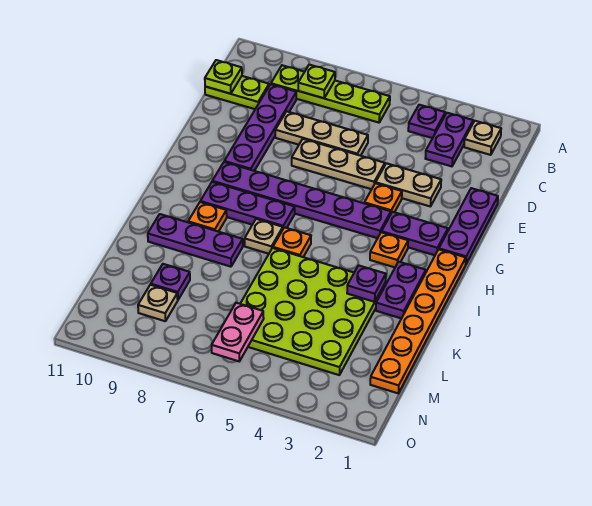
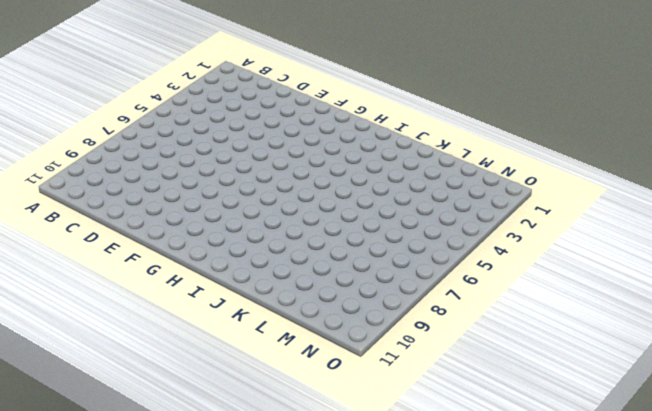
none -> tan plate B2 level 1
none -> purple plate B3:C3 level 1
none -> purple plate B4 level 1

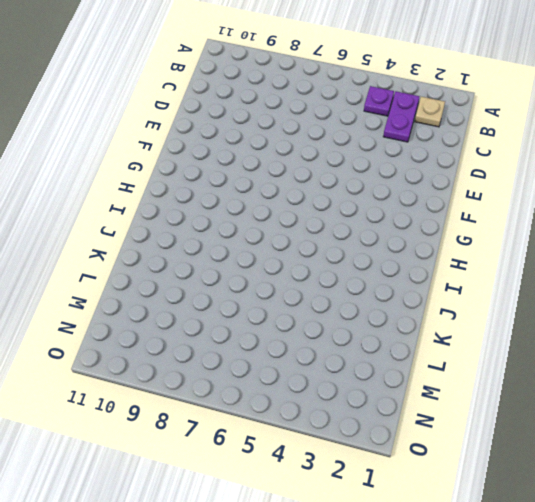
none -> lime plate B6:B9 level 1
none -> purple plate C9:F9 level 1
none -> lime plate C10:C11 level 1

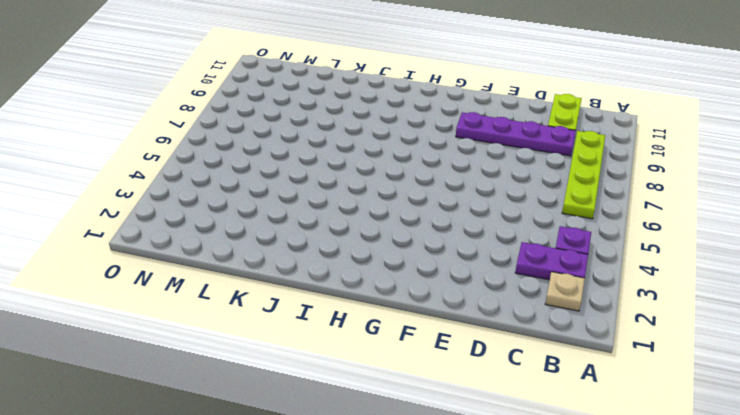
none -> tan plate D6:D8 level 1
none -> purple plate E1:G1 level 1
none -> tan plate E3:E4 level 1

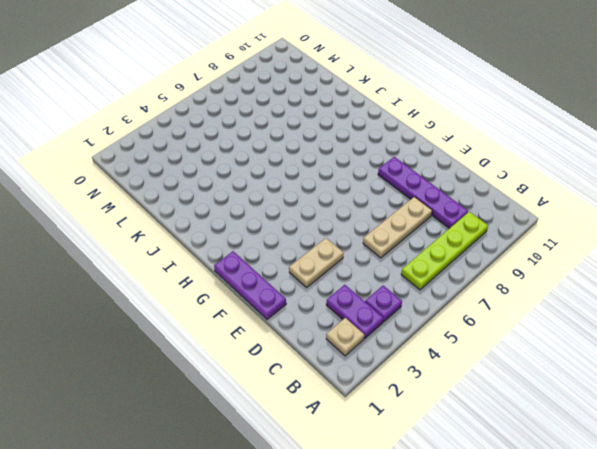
none -> lime plate C10:C11 level 1
none -> tan plate E5:E7 level 1
none -> orange plate F4 level 1

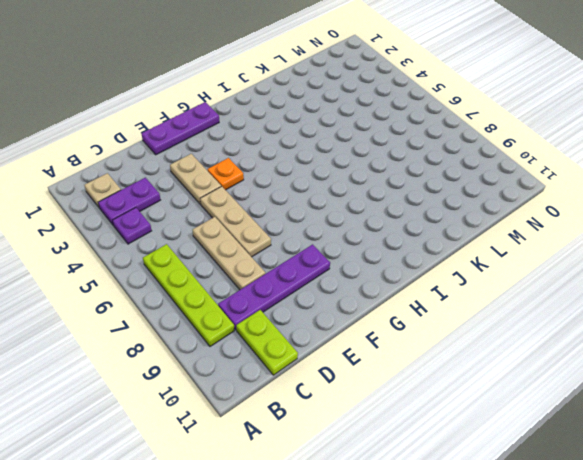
none -> purple plate G2:G3 level 1
none -> purple plate G4:G9 level 1
none -> orange plate H1:M1 level 1

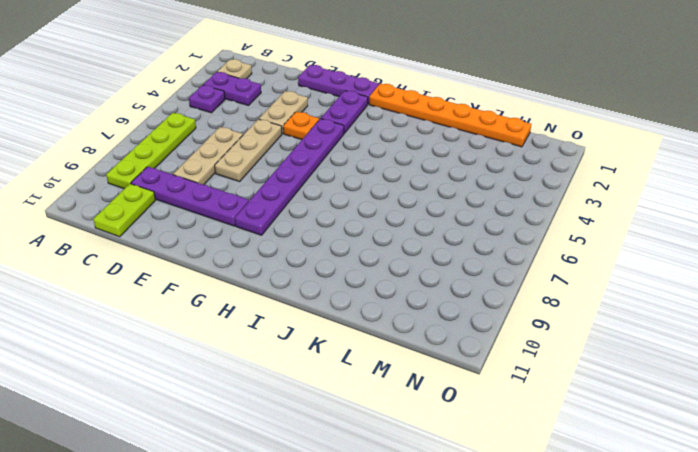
none -> orange plate H3 level 1
none -> purple plate H7:H9 level 1
none -> purple plate I2:J2 level 1

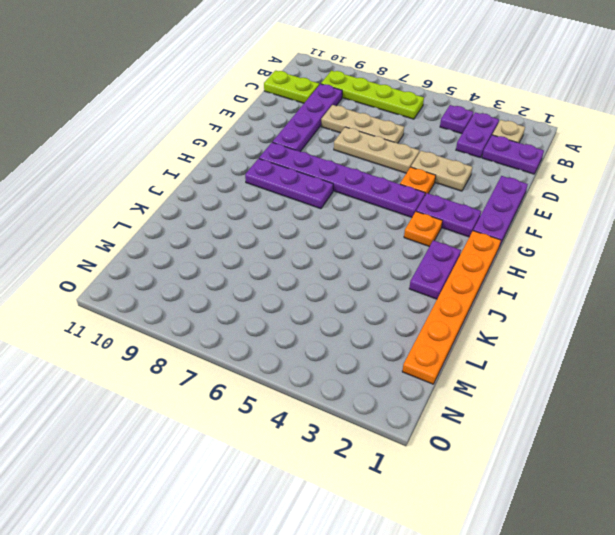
purple plate C1:C2 level 1 -> none
none -> orange plate I6 level 1
none -> tan plate I7 level 1
none -> orange plate I9 level 1

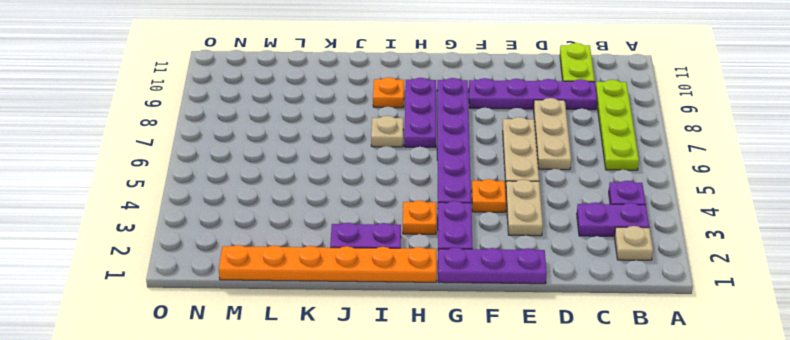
none -> orange plate I6 level 1
none -> lime plate J3:M6 level 1
none -> purple plate J8:J10 level 1

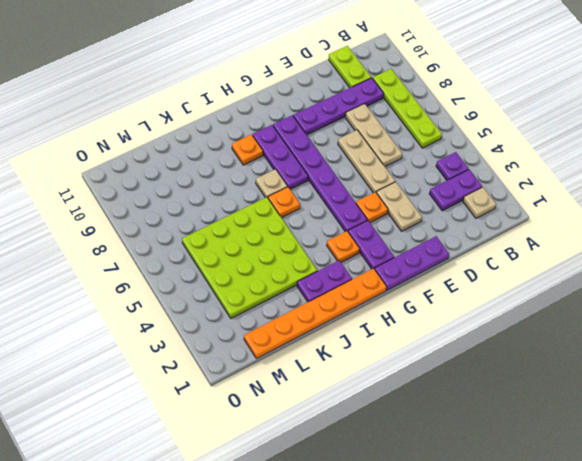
none -> purple plate J8:J10 level 1
none -> purple plate L9 level 1
none -> tan plate M9 level 1

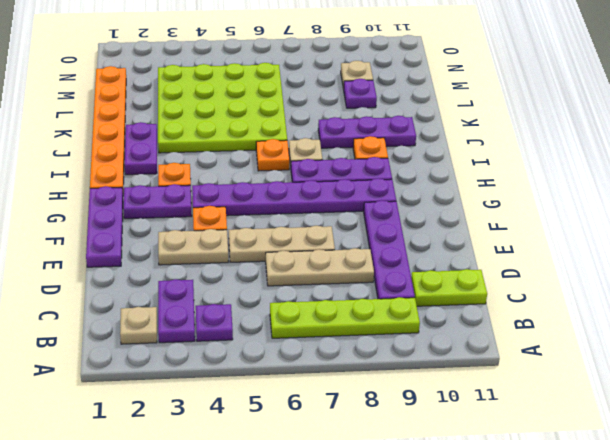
none -> lime plate B8 level 2
none -> lime plate C11 level 2
none -> purple plate J3 level 2

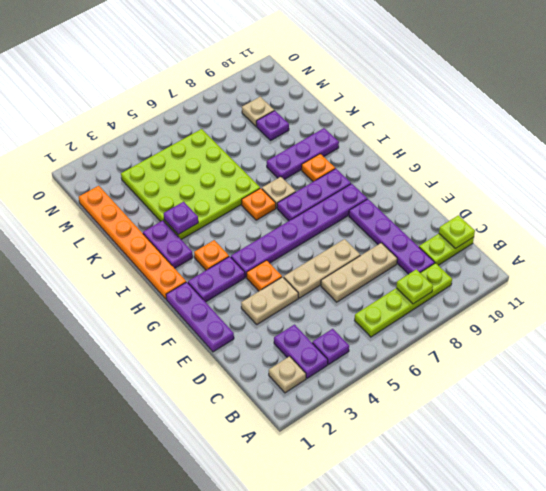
none -> pink plate M6:N6 level 2

